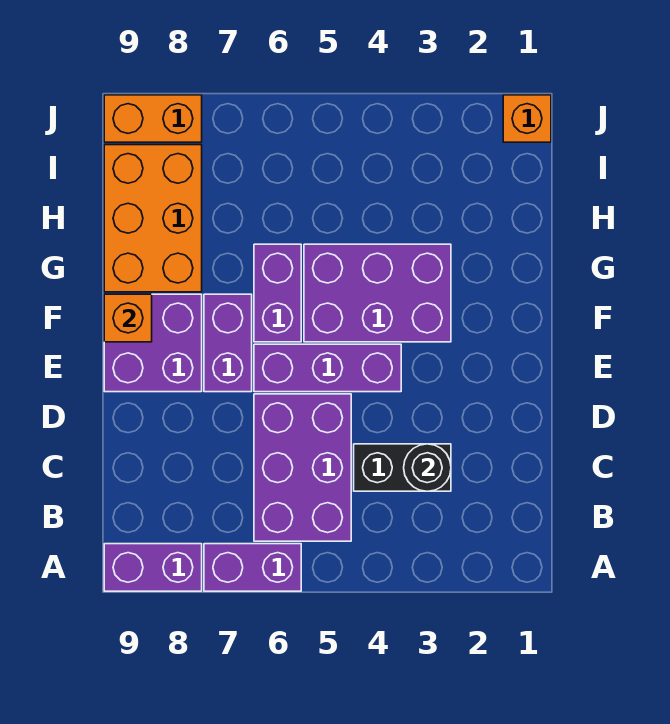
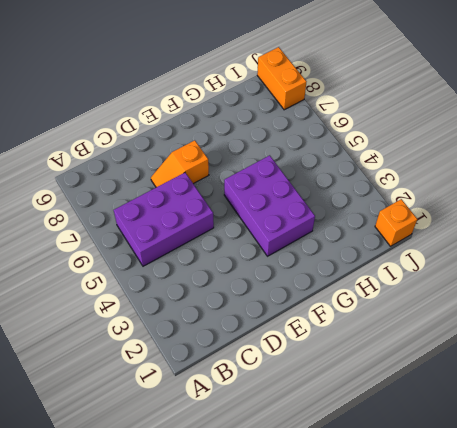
orange slope D7:E7 level 1 top E -> purple brick E7:F7 level 1
none -> purple brick A6:A7 level 1
none -> purple brick A8:A9 level 1
none -> black brick C3:C4 level 1

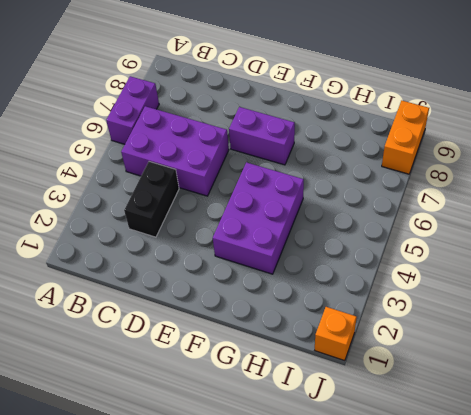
none -> purple brick A8:A9 level 1
none -> purple brick E4:E6 level 1
none -> purple brick E8:F9 level 1

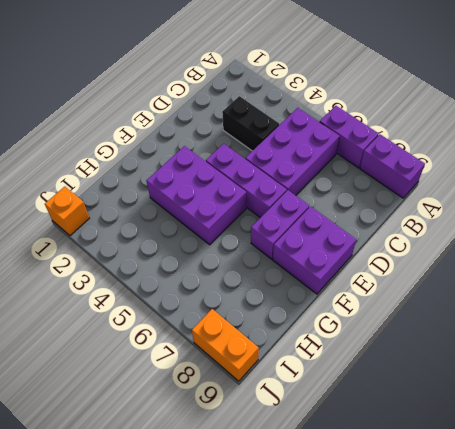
none -> purple brick F6:G6 level 1
none -> orange brick G8:I9 level 1
none -> black round brick C3 level 2

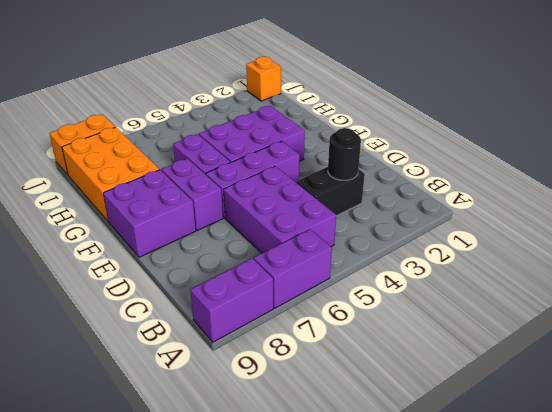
none -> orange brick F9 level 2

